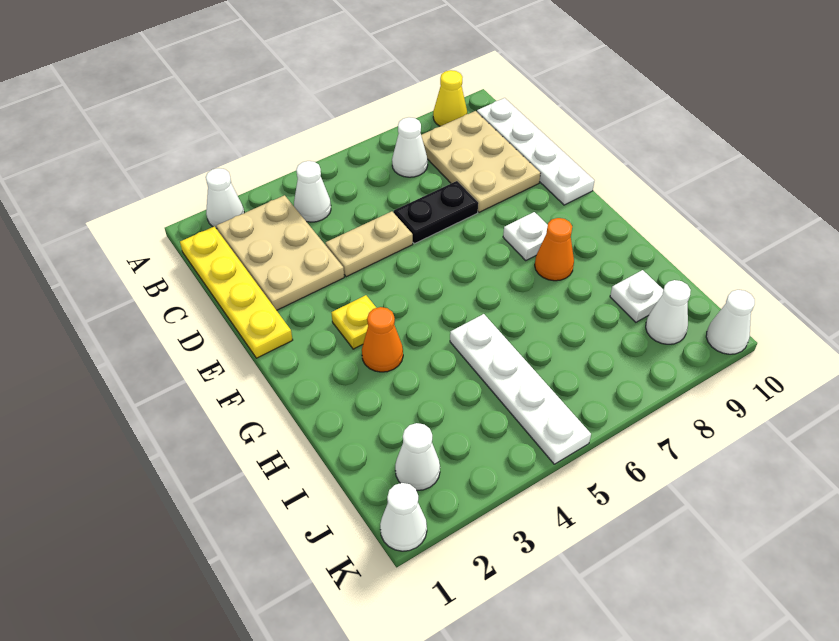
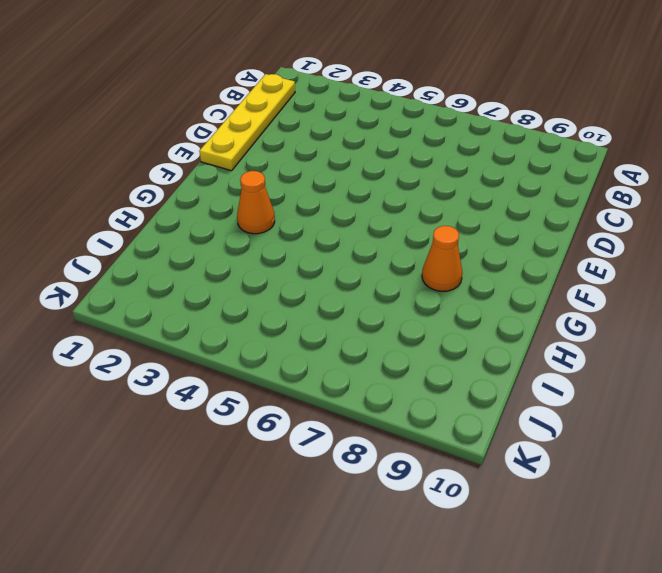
none -> white cone A2 level 1
none -> yellow cone A9 level 1
none -> tan plate B2:D3 level 1

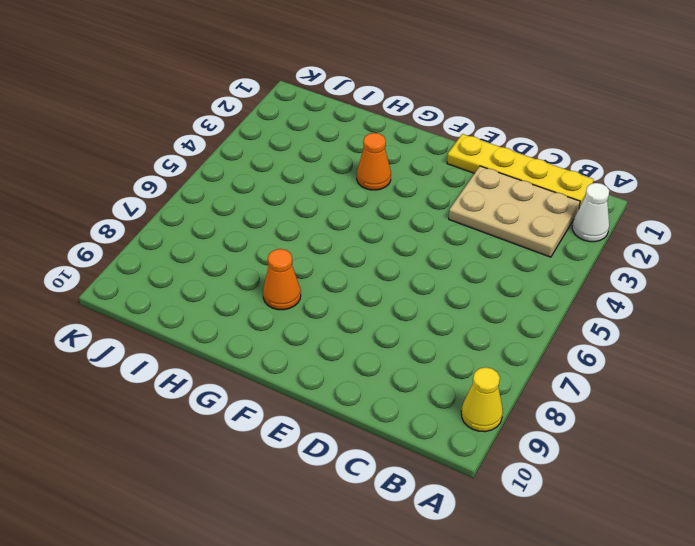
none -> white cone B4 level 1
none -> white cone B7 level 1
none -> tan plate B8:D9 level 1

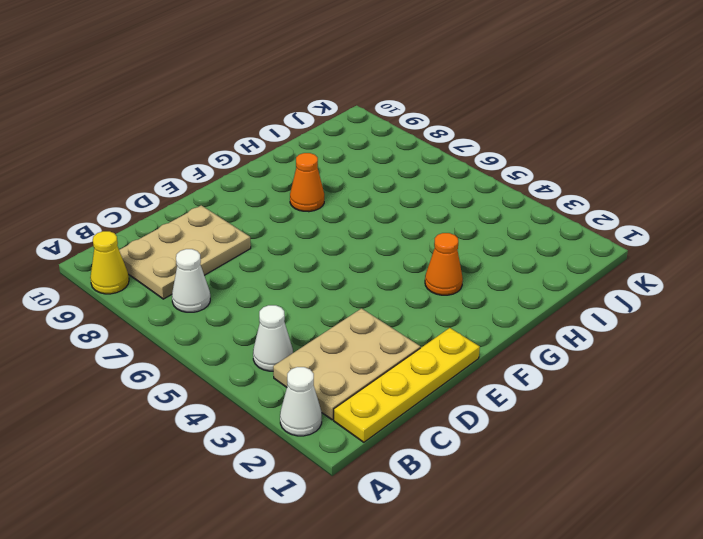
none -> white plate B10:E10 level 1
none -> tan plate D4:D5 level 1
none -> black plate D6:D7 level 1

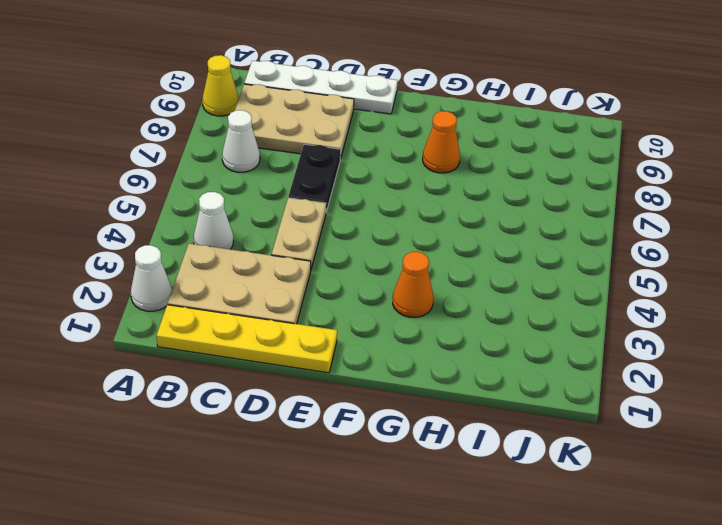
none -> yellow plate F3 level 1
none -> white plate F8 level 1
none -> white plate H5:K5 level 1

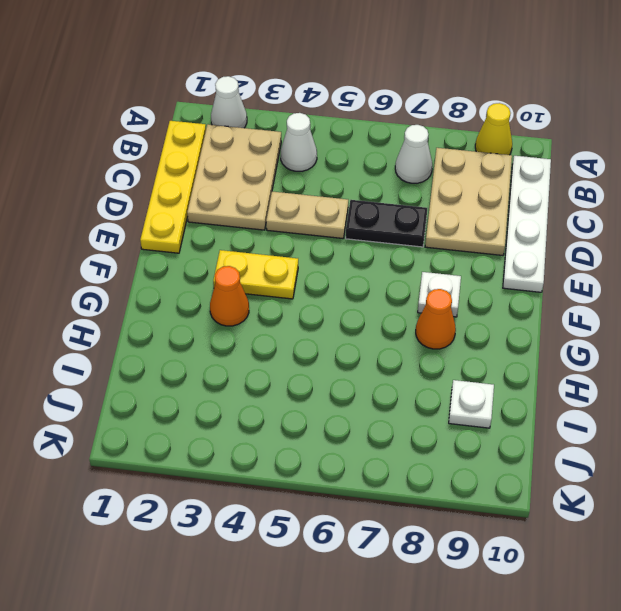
yellow plate F3:F4 level 1 -> yellow plate F3 level 1
none -> white plate H5:K5 level 1
none -> white cone J2 level 1
none -> white cone J9 level 1

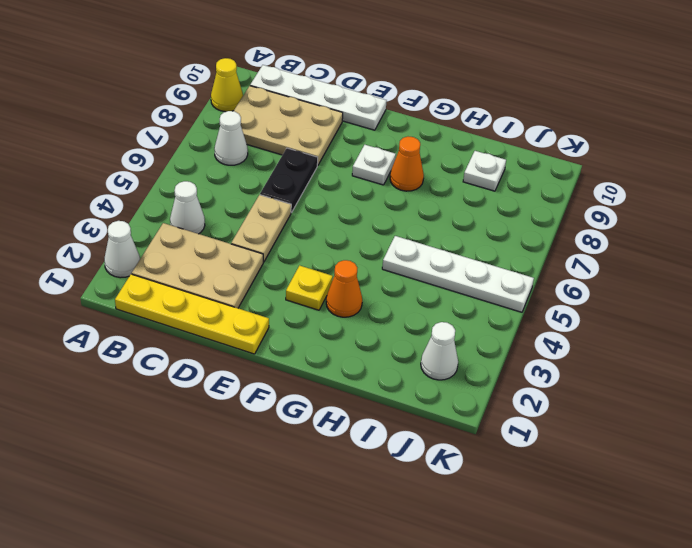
none -> white cone J9 level 1
none -> white cone K1 level 1
none -> white cone K10 level 1

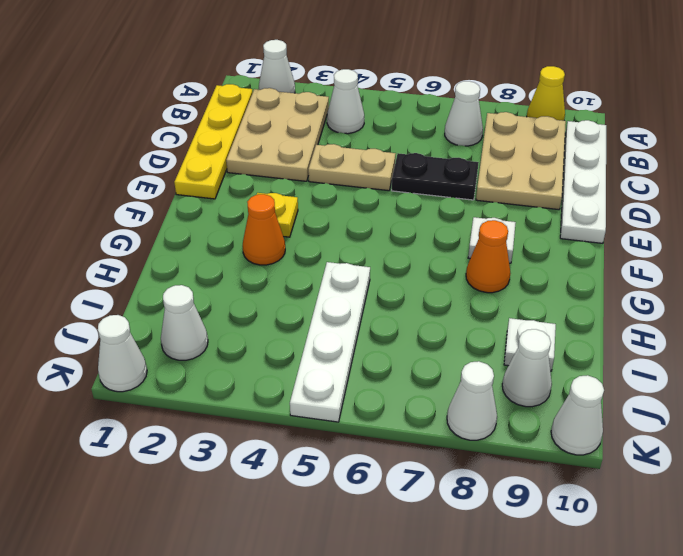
white cone K8 level 1 -> none

